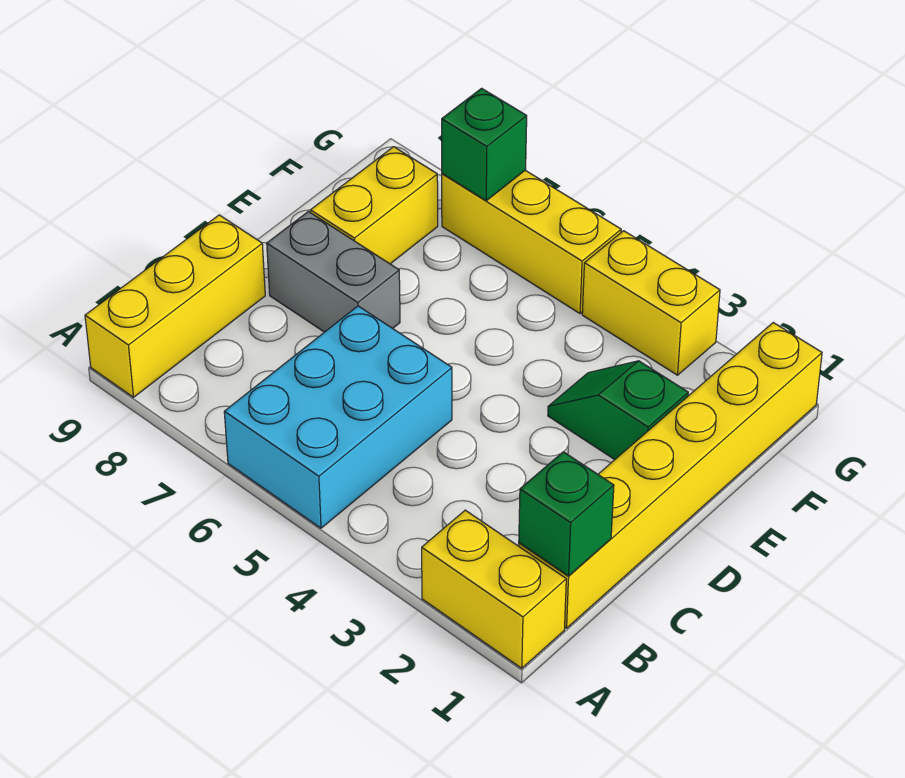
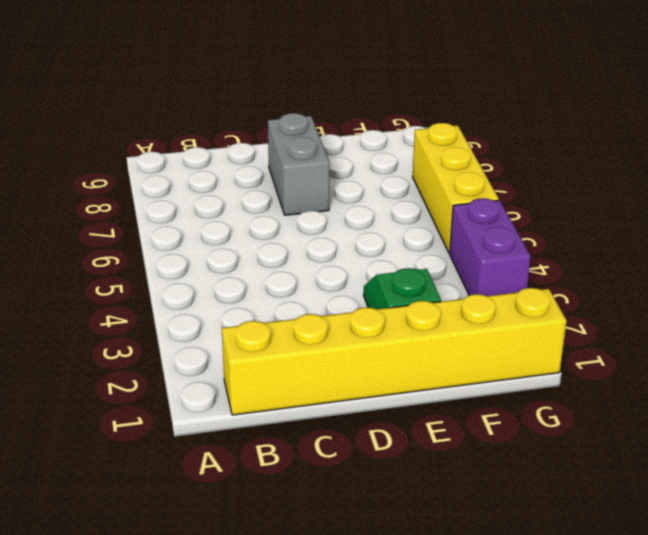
purple brick G3:G4 level 1 -> yellow brick G3:G4 level 1
none -> yellow brick A1:A2 level 1
none -> cyan brick A5:C6 level 1

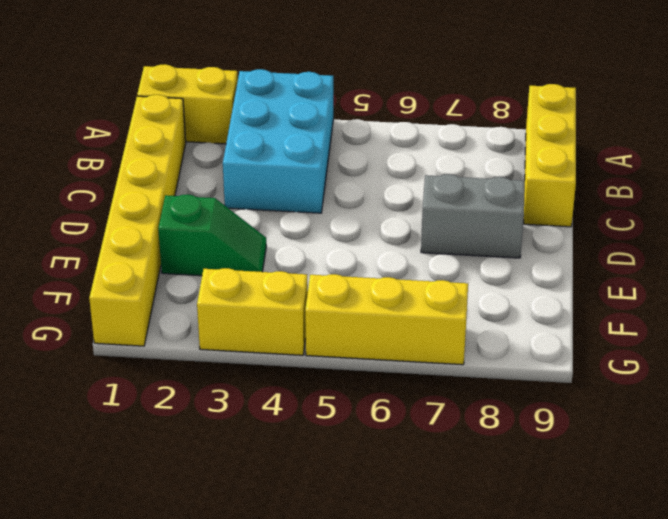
cyan brick A3:C4 level 1 -> cyan brick A5:C6 level 1
none -> yellow brick E8:F8 level 1
none -> green brick B1 level 2

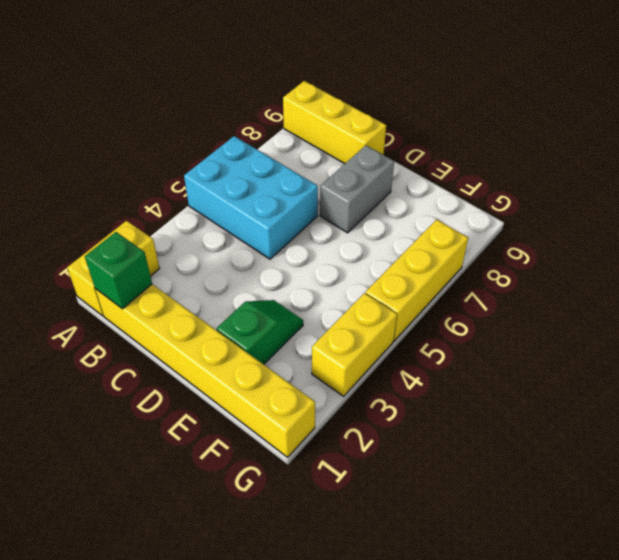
none -> yellow brick E8:F8 level 1
none -> green brick G7 level 2

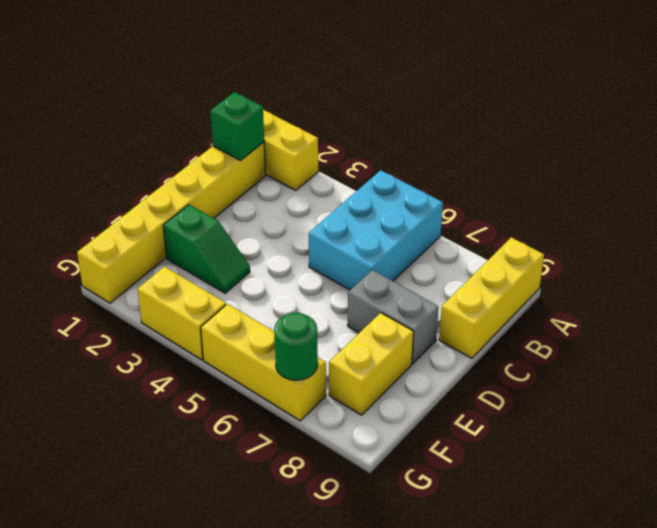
green round brick G7 level 2 -> green brick G7 level 2

